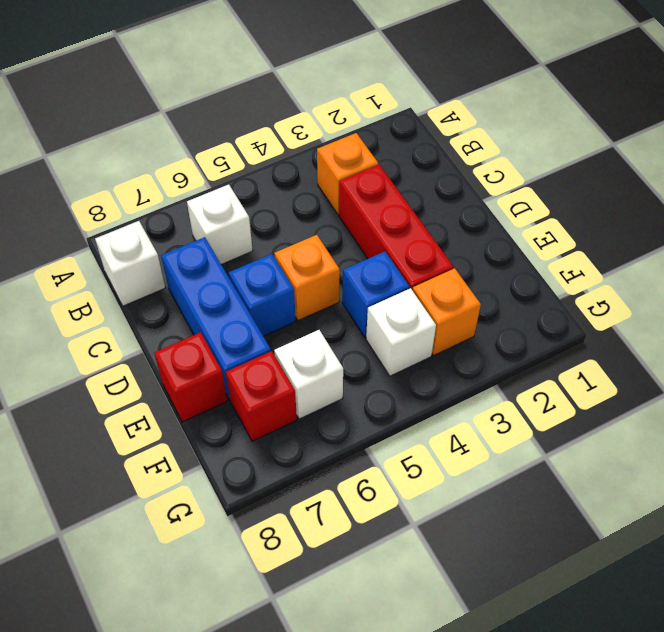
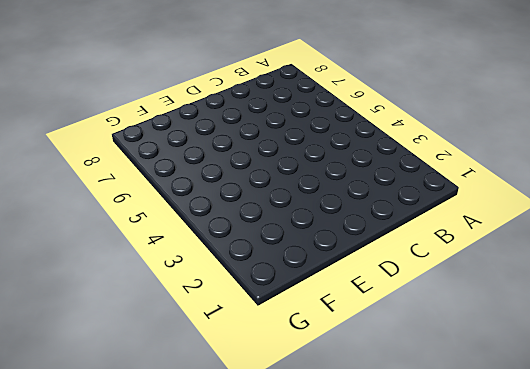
none -> orange brick B3 level 1
none -> white brick B6 level 1
none -> white brick B8 level 1

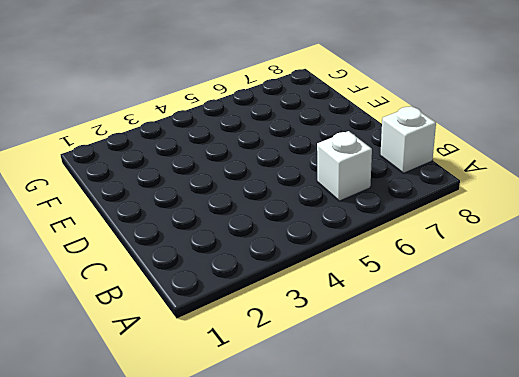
none -> orange brick B3 level 1
none -> red brick C3:E3 level 1
none -> blue brick C7:E7 level 1

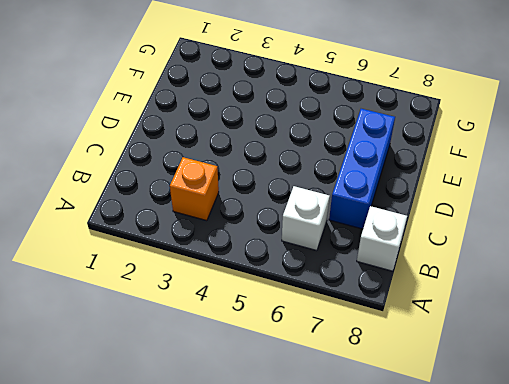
none -> red brick C3:E3 level 1
none -> orange brick D5 level 1
none -> blue brick D6 level 1

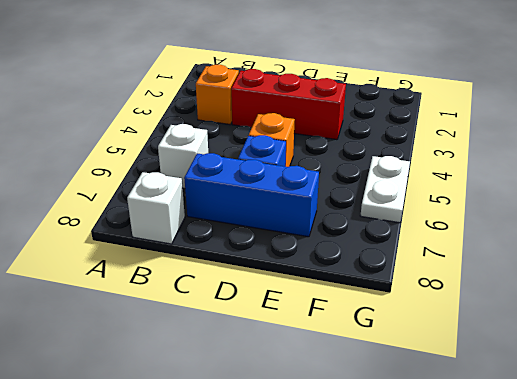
white plate G5:G6 level 1 -> none
none -> blue brick E4 level 1
none -> red brick E8 level 1
none -> orange brick F3 level 1

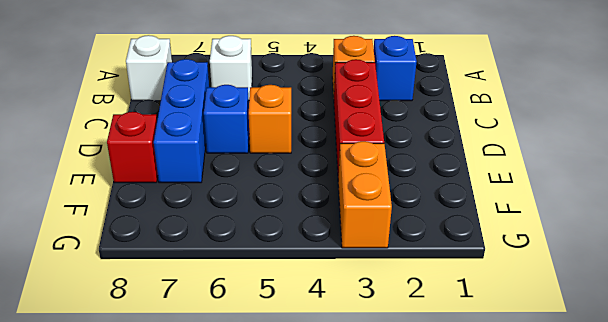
blue brick B2 level 1 -> blue brick E4 level 1
orange brick F3:G3 level 1 -> orange brick F3 level 1
none -> white brick F4 level 1
none -> white brick F6 level 1
none -> red brick F7 level 1

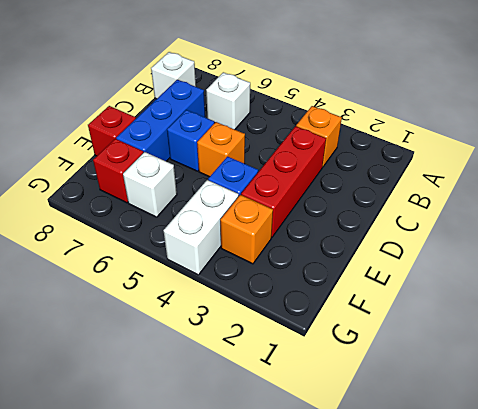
white brick F4:G4 level 1 -> white brick F4 level 1

